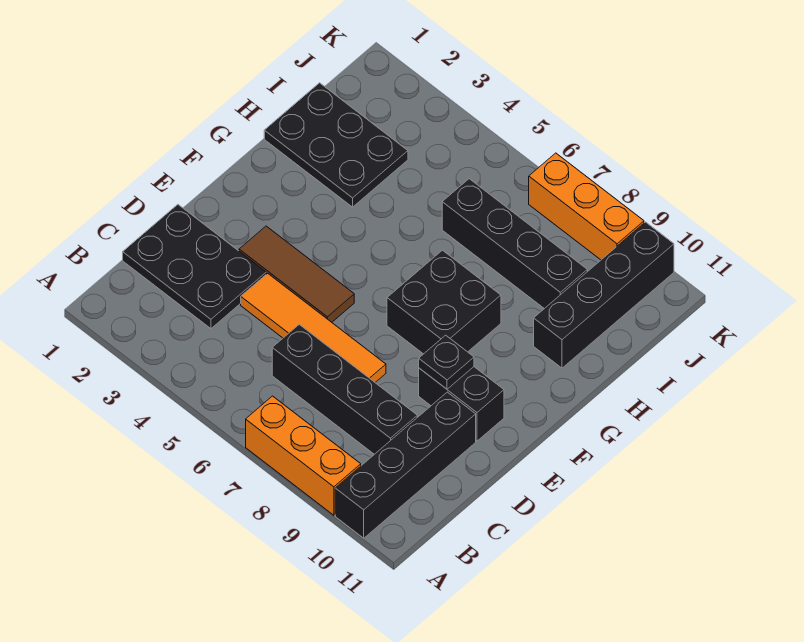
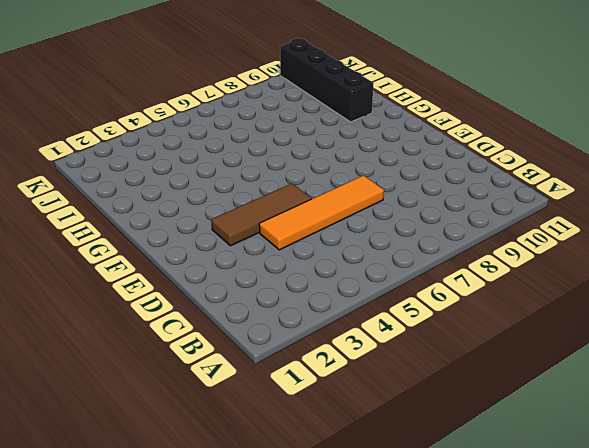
none -> orange brick A7:A9 level 1
none -> black brick A10:D10 level 1
none -> black plate C1:D3 level 1

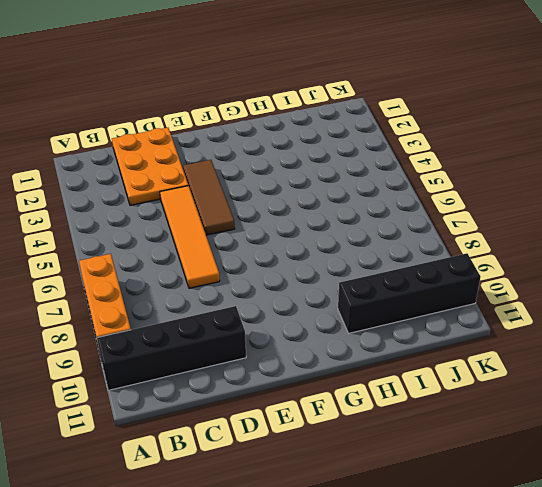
orange plate C1:D3 level 1 -> black plate C1:D3 level 1
none -> black brick C6:C9 level 1
none -> black brick E9:E10 level 1
none -> black brick F7:G8 level 1

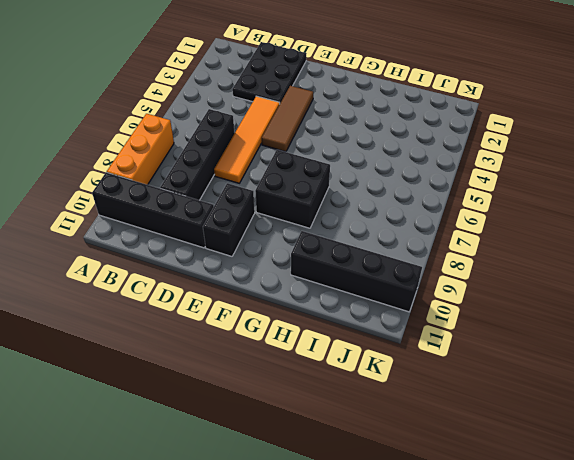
none -> black plate H1:I3 level 1
none -> black brick I6:I9 level 1
none -> orange brick K7:K9 level 1

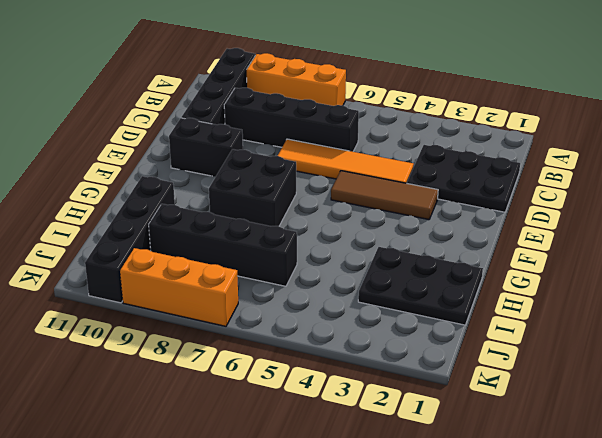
none -> black plate E9 level 2

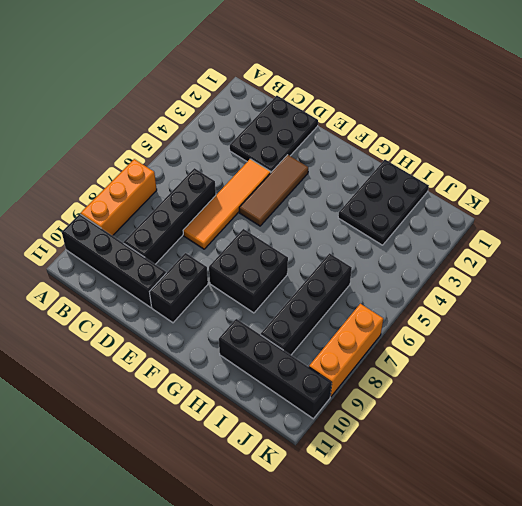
none -> black plate E9 level 2

